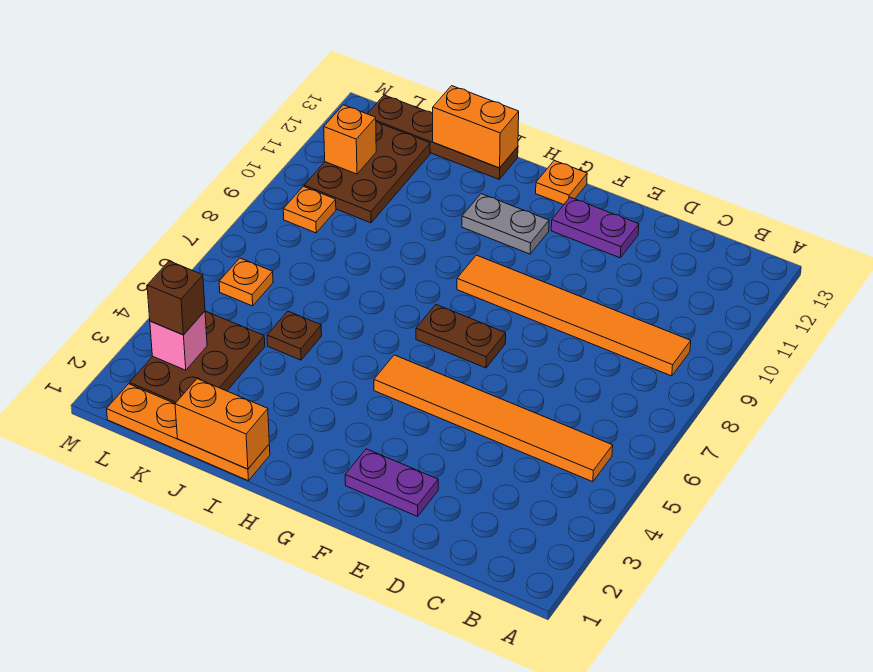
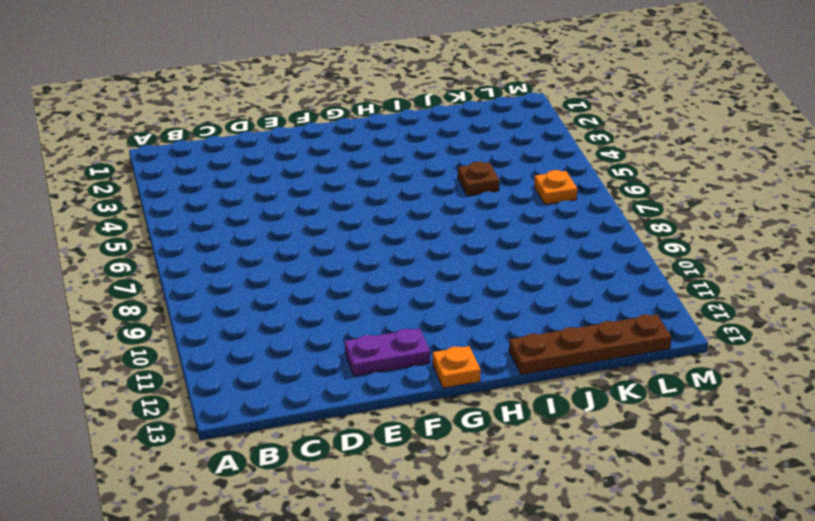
none -> orange tile B5:G5 level 1
none -> orange tile B9:G9 level 1
none -> purple plate E2:F2 level 1

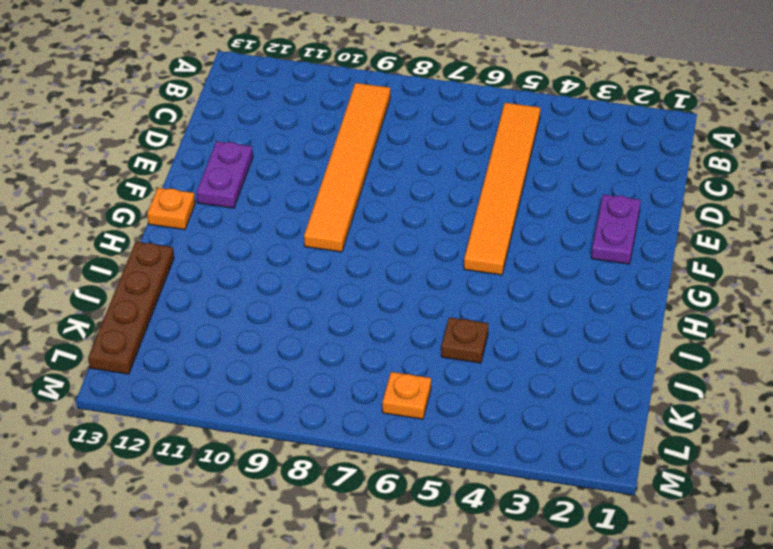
none -> brown plate F7:G7 level 1
none -> grey plate G11:H11 level 1
none -> orange plate I1:L1 level 1

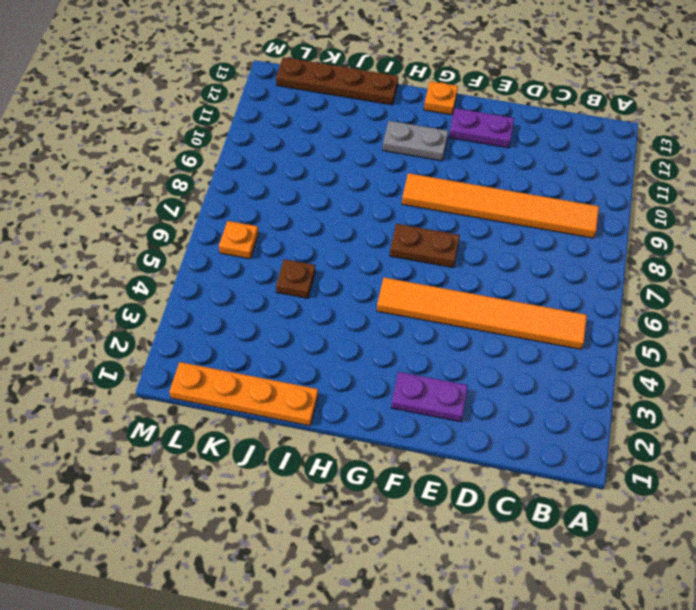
none -> brown plate K2:L4 level 1
none -> brown plate K10:L12 level 1
none -> orange plate L9 level 1

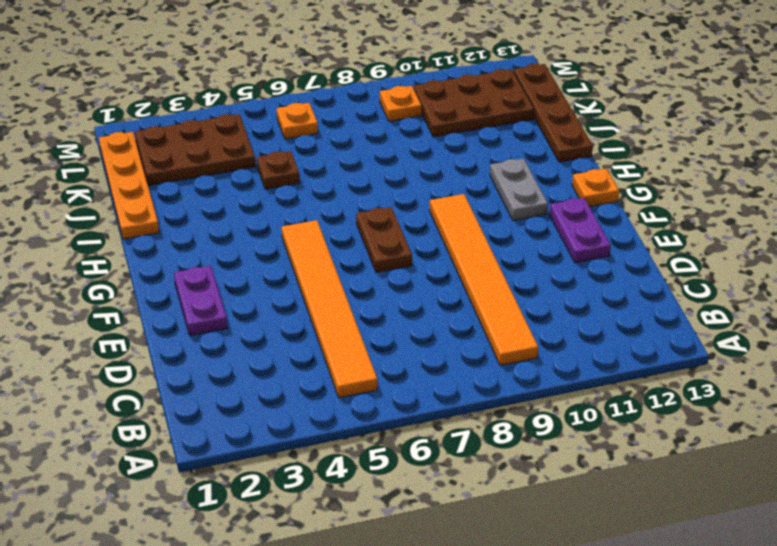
none -> orange brick I1:J1 level 2
none -> orange brick I13:J13 level 2
none -> pink brick L3 level 2

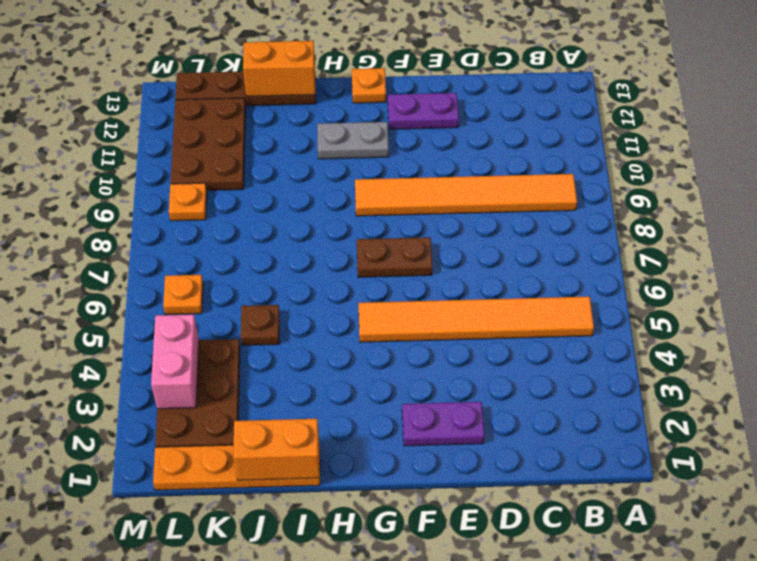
pink brick L3:L4 level 2 -> pink brick L3 level 2
none -> orange brick L11 level 2
none -> brown brick L3 level 3

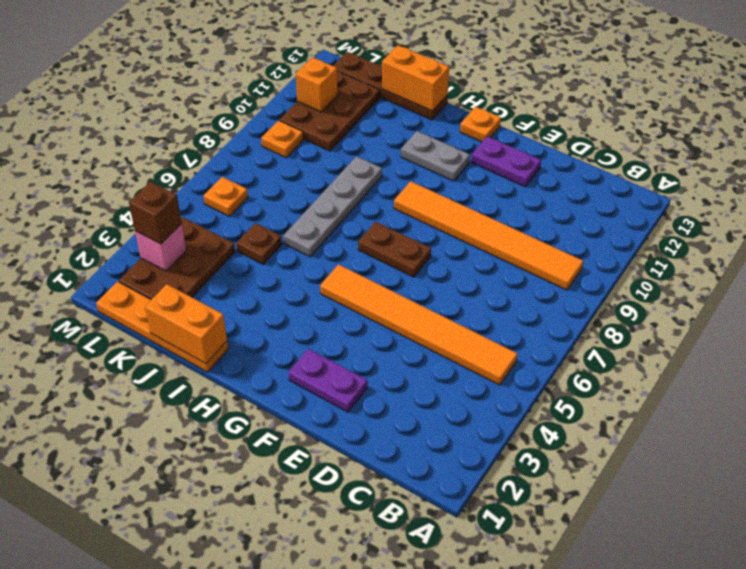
grey plate I6:I9 level 1 -> none

